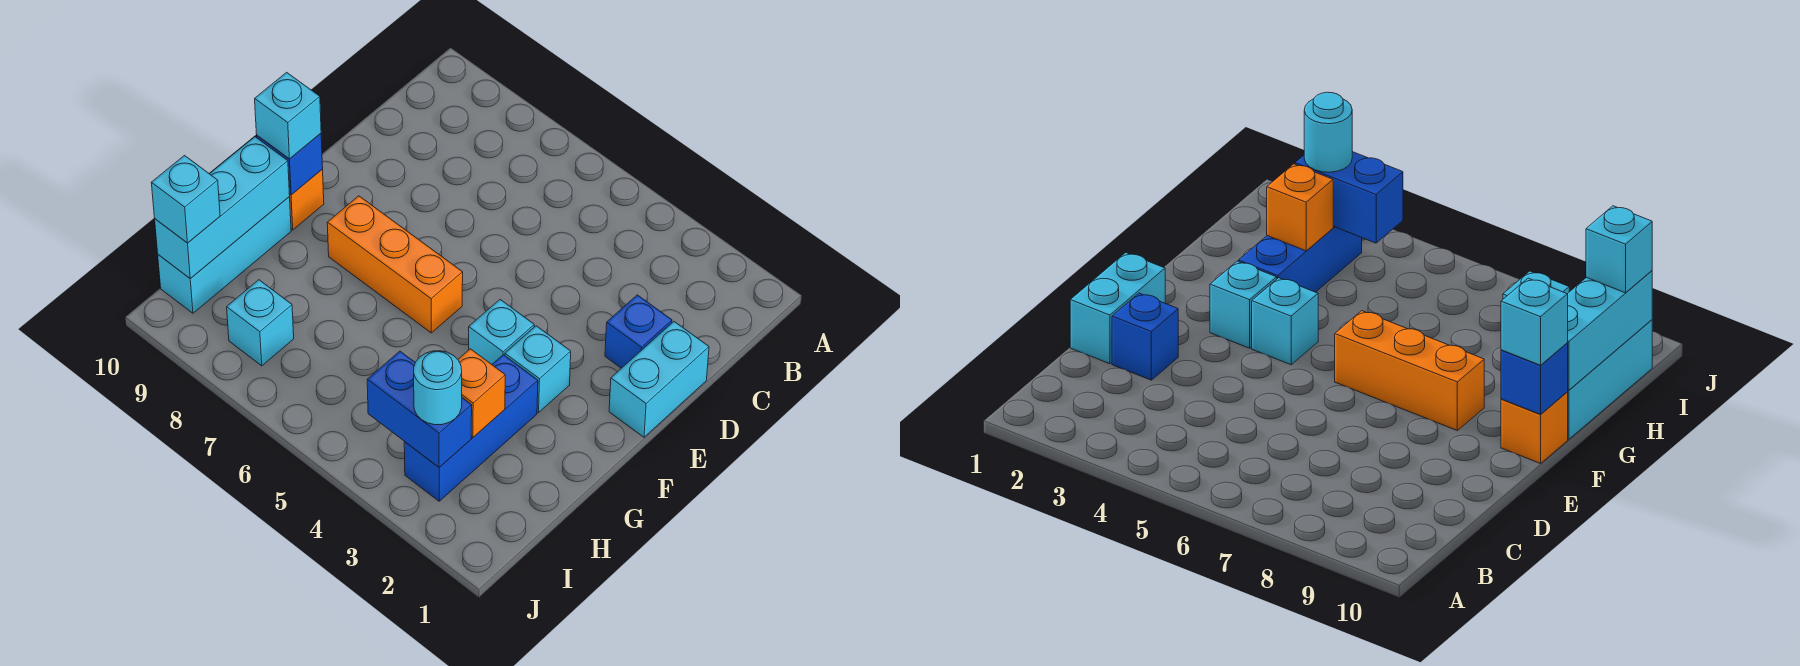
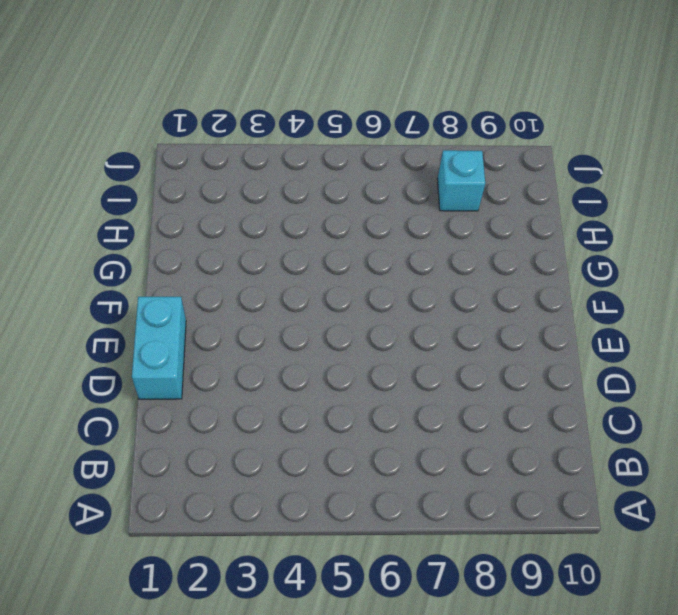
none -> blue brick D2 level 1
none -> cyan brick F3 level 1
none -> cyan brick F4 level 1

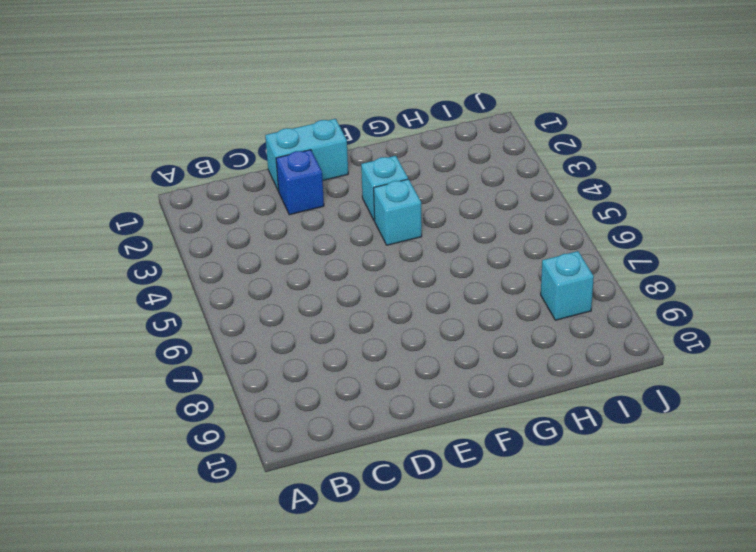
none -> orange brick F6:F8 level 1
none -> orange brick F10 level 1
none -> blue brick G3:I3 level 1

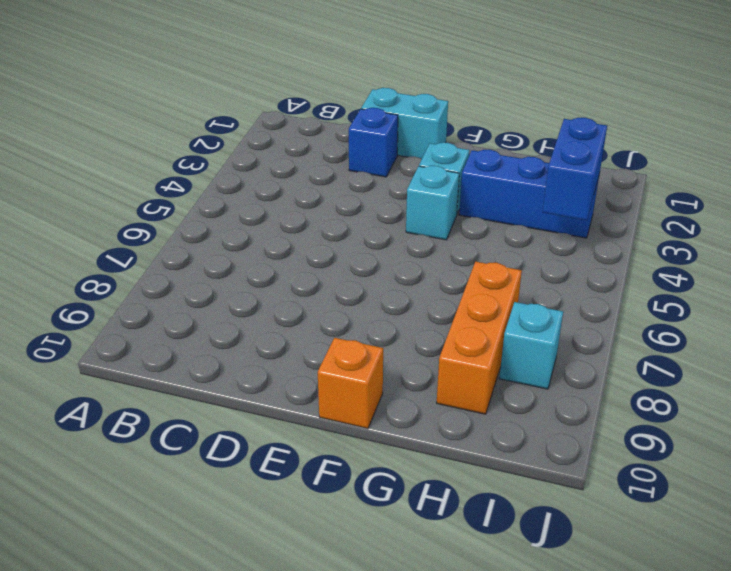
orange brick H7:H9 level 1 -> orange brick F6:F8 level 1
none -> cyan brick G10:I10 level 1
none -> blue brick F10 level 2
none -> cyan brick G10:I10 level 2

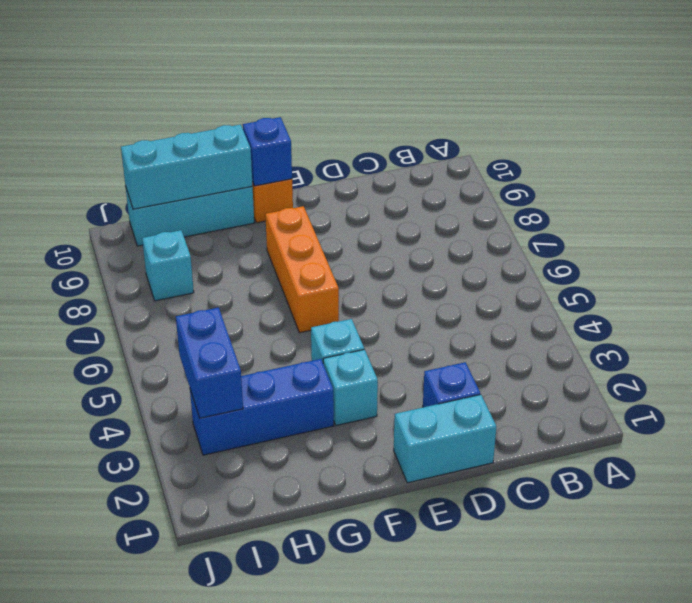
none -> orange brick H3 level 2
none -> cyan brick F10 level 3
none -> cyan round brick I3 level 3

